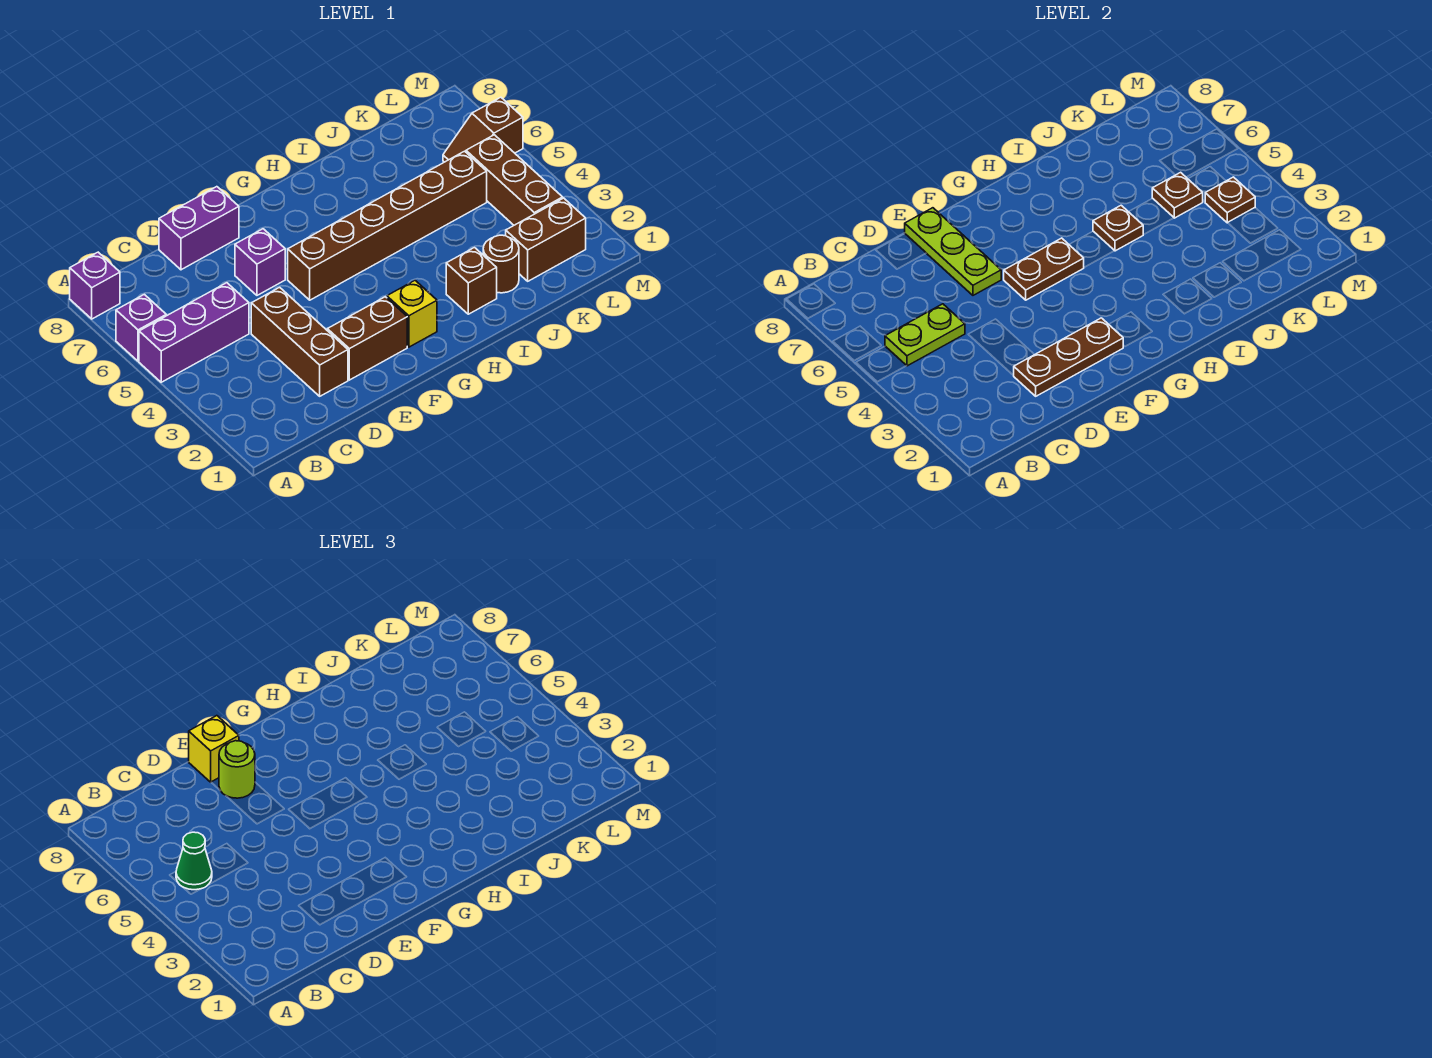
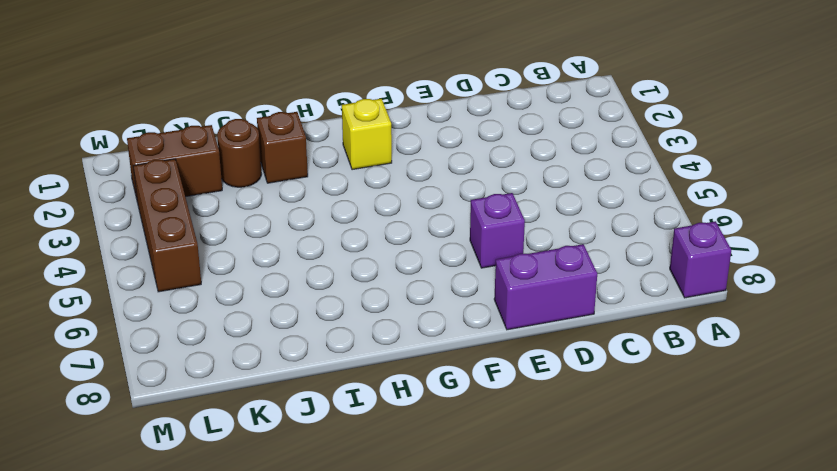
none -> purple brick A5:C5 level 1
none -> purple brick A6 level 1
none -> brown brick D2:D4 level 1

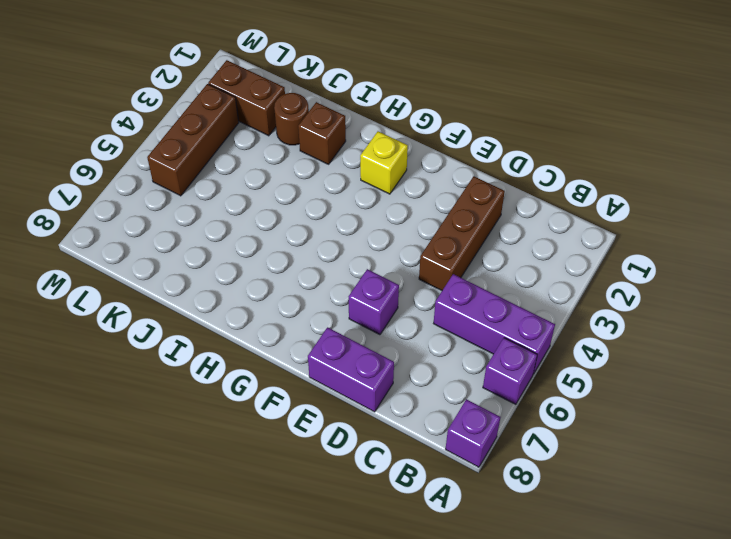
none -> brown brick E2:F2 level 1
none -> brown brick F5:K5 level 1
none -> brown slope L6:M6 level 1 top M

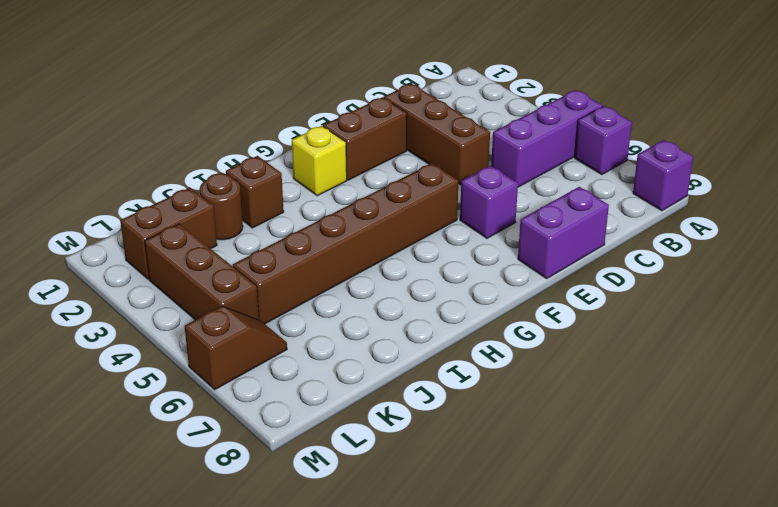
none -> lime plate B5:C5 level 2
none -> brown plate D2:F2 level 2
none -> lime plate E6:E8 level 2

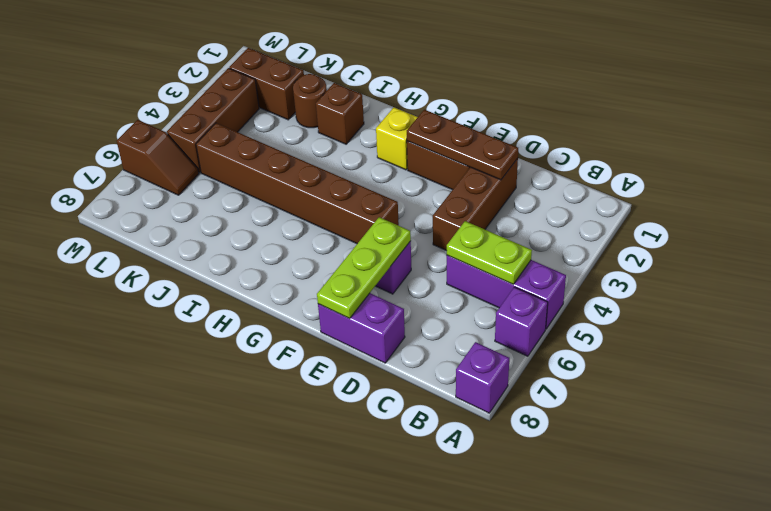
none -> brown plate F5:G5 level 2
none -> brown plate I5 level 2
none -> brown plate K5 level 2

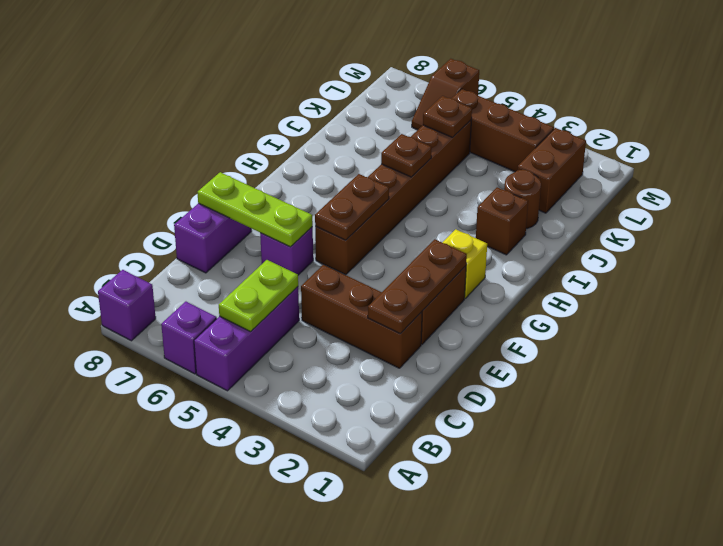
none -> brown plate L4 level 2
none -> green cone B5 level 3
none -> lime round brick E7 level 3

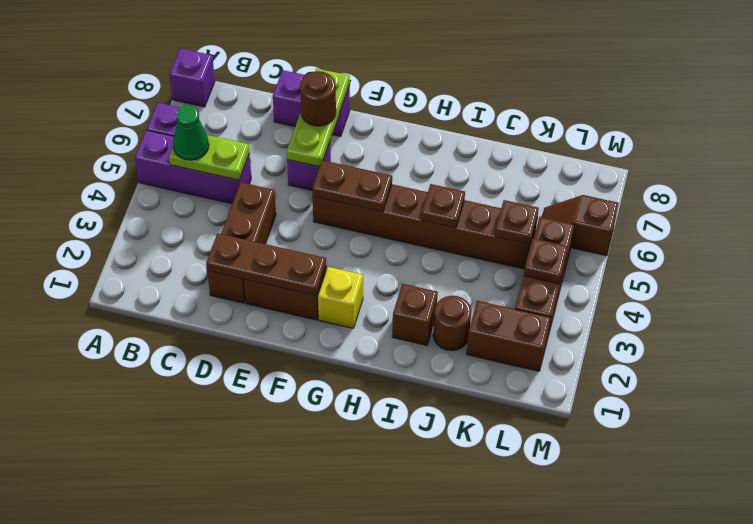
brown round brick E7 level 3 -> lime round brick E7 level 3
none -> yellow brick E8 level 3

